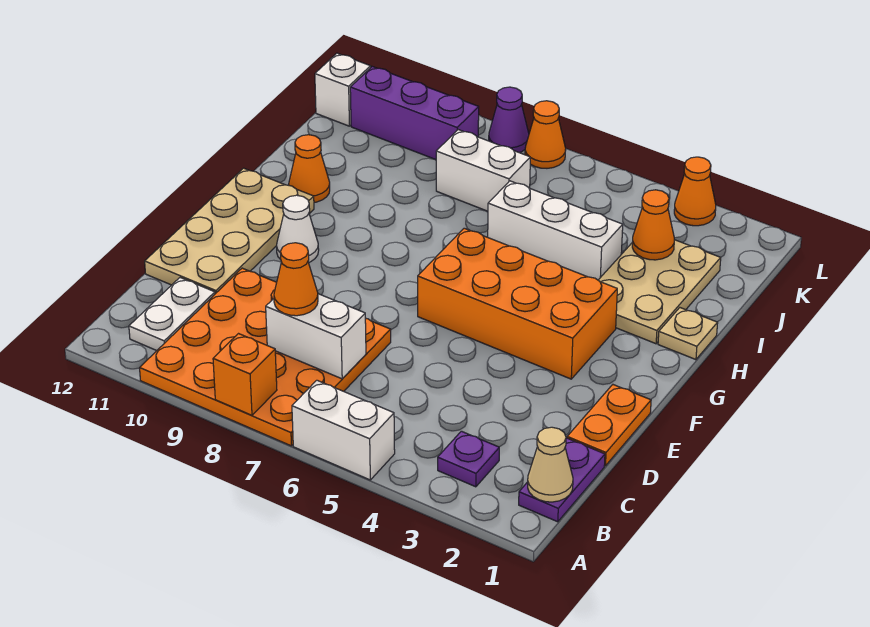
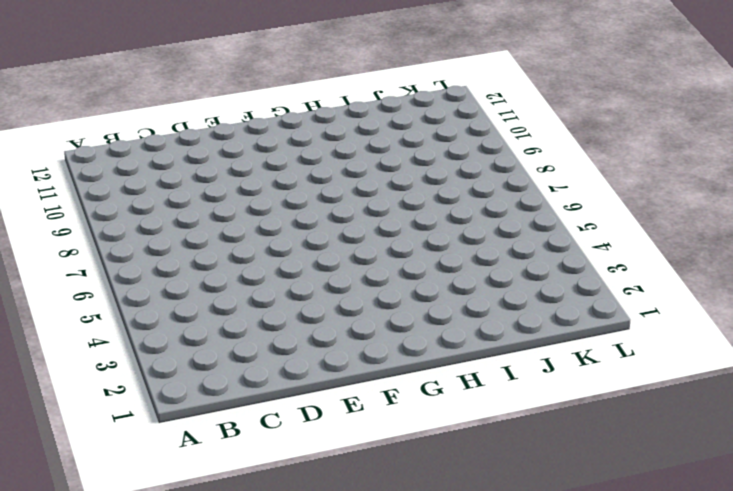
none -> white brick A5:A6 level 1
none -> orange plate A7:D10 level 1
none -> purple plate B1:C1 level 1

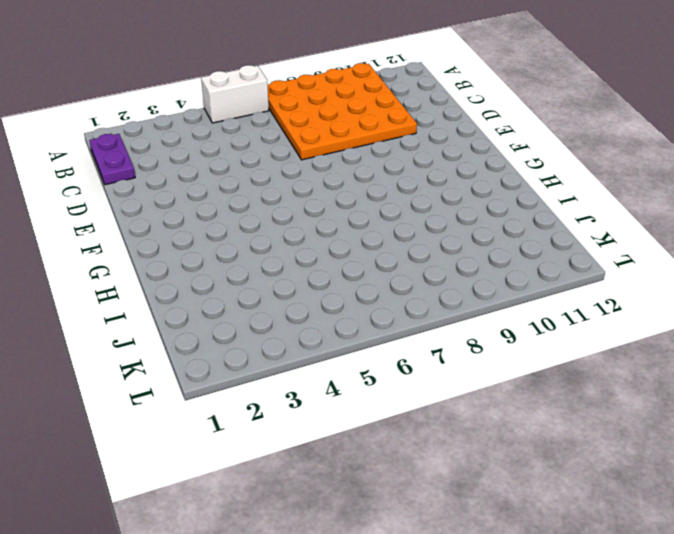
none -> purple plate B3 level 1
none -> white plate B11:C11 level 1
none -> orange plate D1:E1 level 1

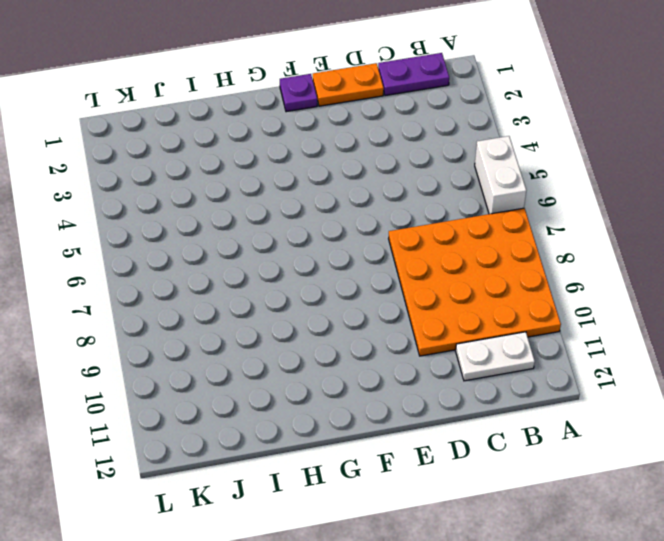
purple plate F1 level 1 -> purple plate B3 level 1
none -> tan plate D11:G12 level 1
none -> orange brick F3:G6 level 1
none -> white cone F10 level 1

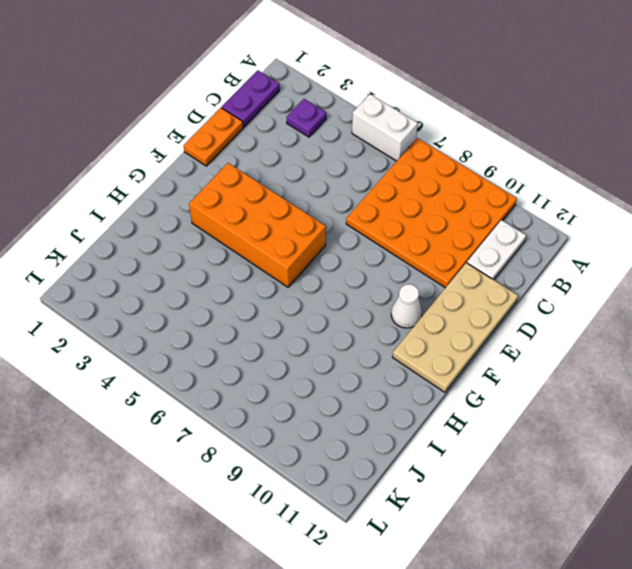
none -> tan plate H1 level 1
none -> tan plate H2:J3 level 1
none -> orange cone H11 level 1

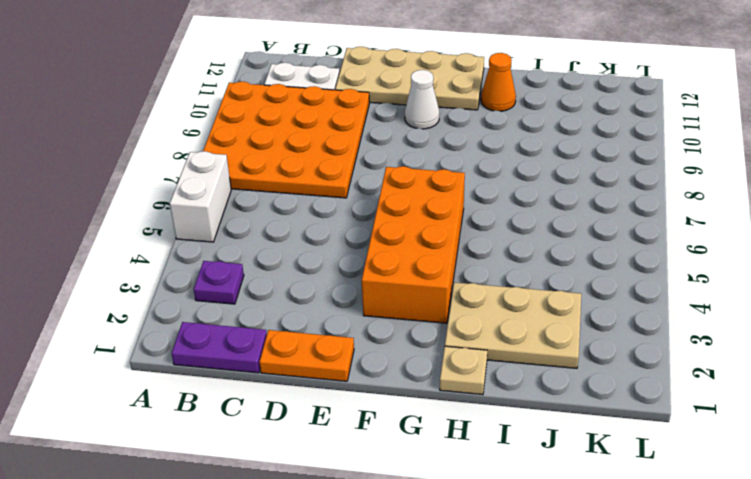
none -> white brick I4:I6 level 1
none -> white brick J7:J8 level 1
none -> purple brick K9:K11 level 1

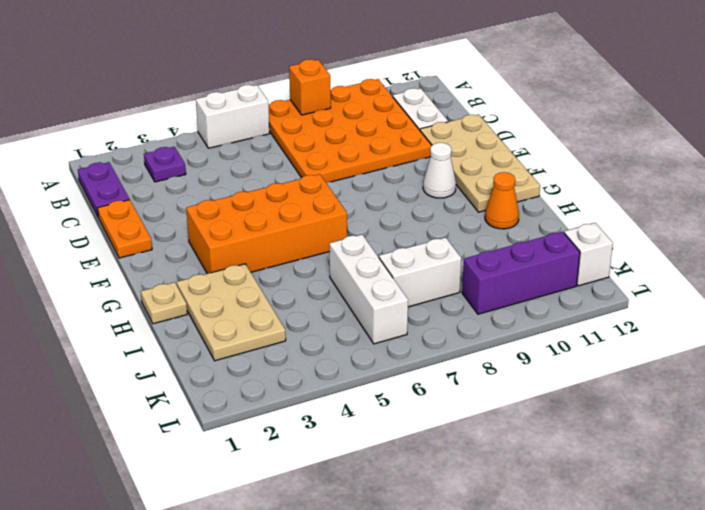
white brick I6:K6 level 1 -> white brick I4:I6 level 1
none -> orange cone L3 level 1
none -> orange cone L7 level 1
none -> purple cone L8 level 1

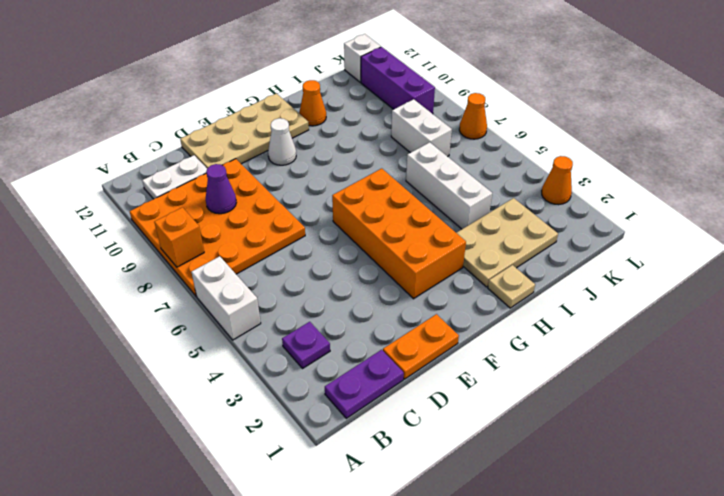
purple cone C9 level 2 -> purple cone L8 level 1
none -> tan cone B1 level 2
none -> white brick C7:C8 level 2
none -> orange cone J3 level 2

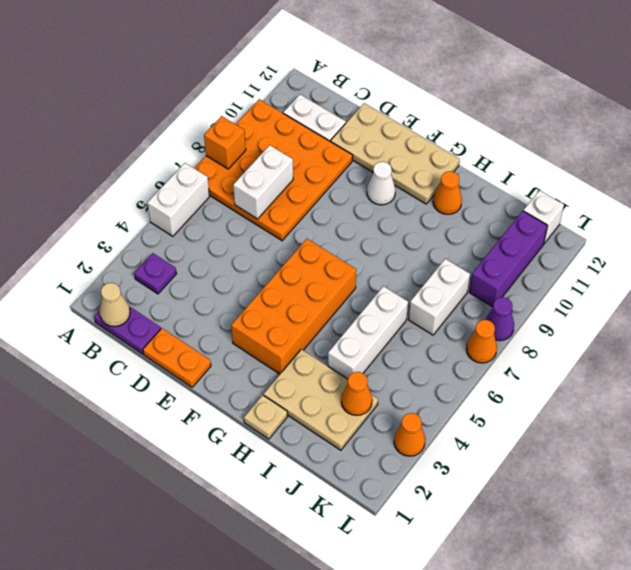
none -> orange cone C8 level 3

